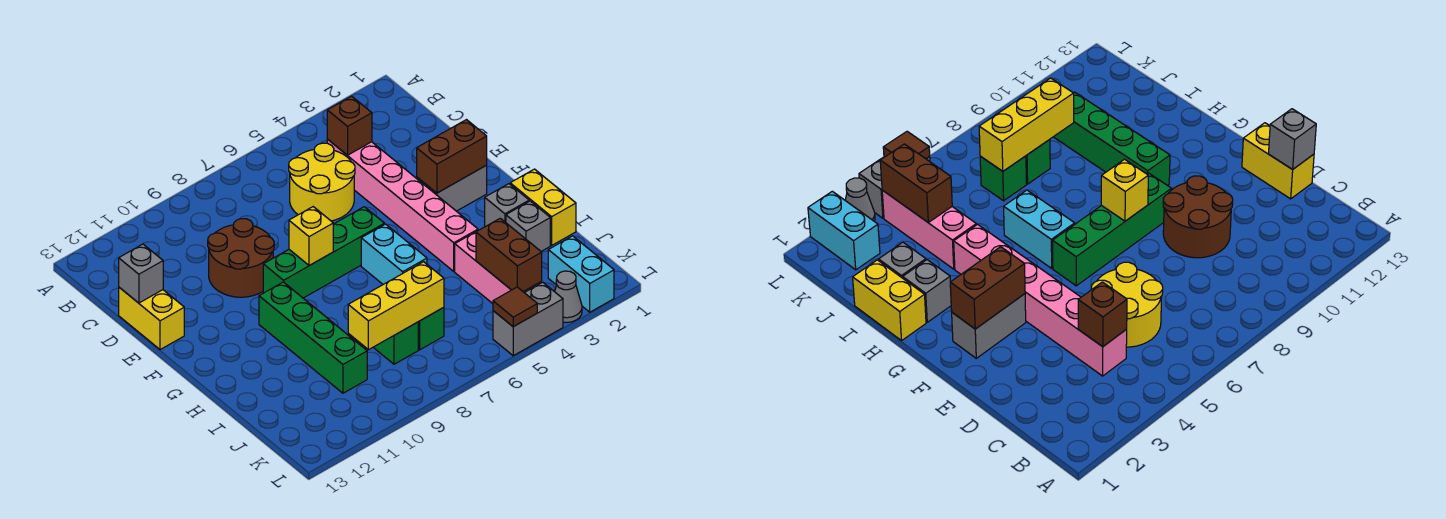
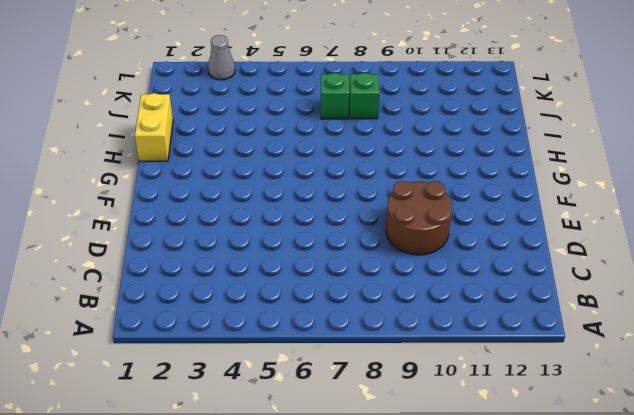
none -> pink brick C4:H4 level 1
none -> yellow round brick C5:D6 level 1
none -> yellow brick D13:E13 level 1

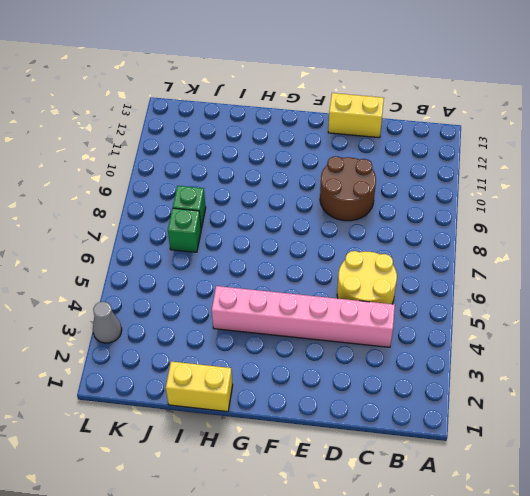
none -> grey brick F2:F3 level 1
none -> green brick F6:F9 level 1
none -> cyan brick G6:H6 level 1

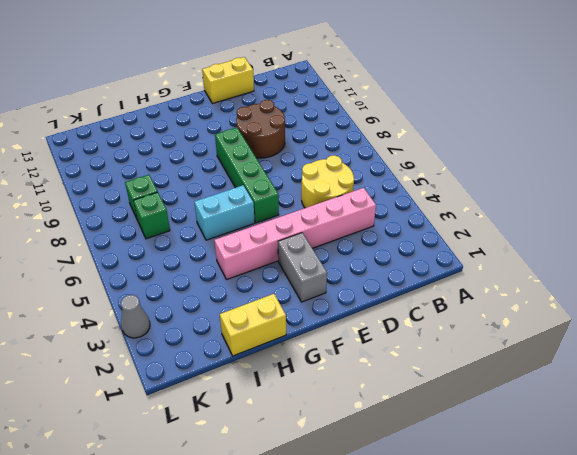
none -> green brick G10:J10 level 1
none -> grey brick H2 level 1
none -> grey brick I2 level 1

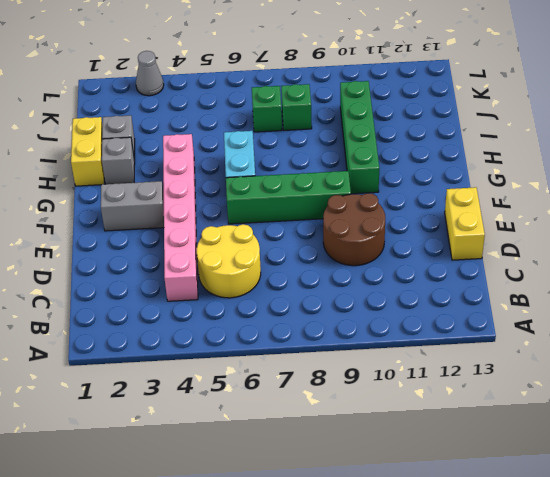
none -> pink brick I4:K4 level 1
none -> cyan brick K2:L2 level 1
none -> grey brick L4:L5 level 1

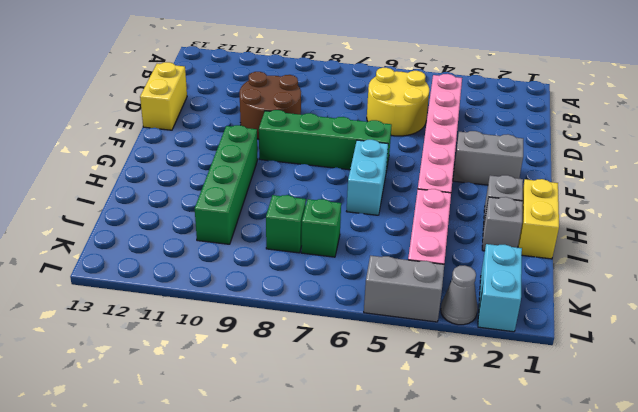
none -> brown brick C4 level 2
none -> grey brick D13 level 2
none -> brown brick F2:F3 level 2

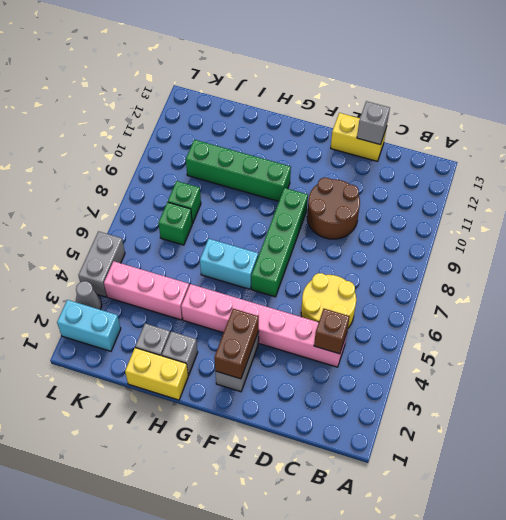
none -> yellow brick F8 level 2
none -> brown brick J4:K4 level 2
none -> yellow brick J7:J9 level 2

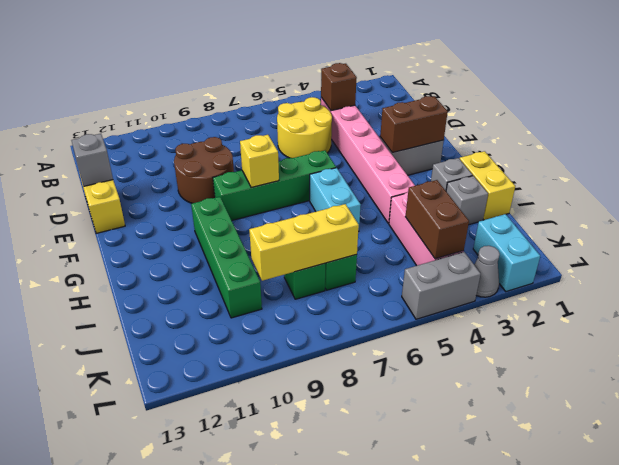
none -> brown tile L5 level 2

